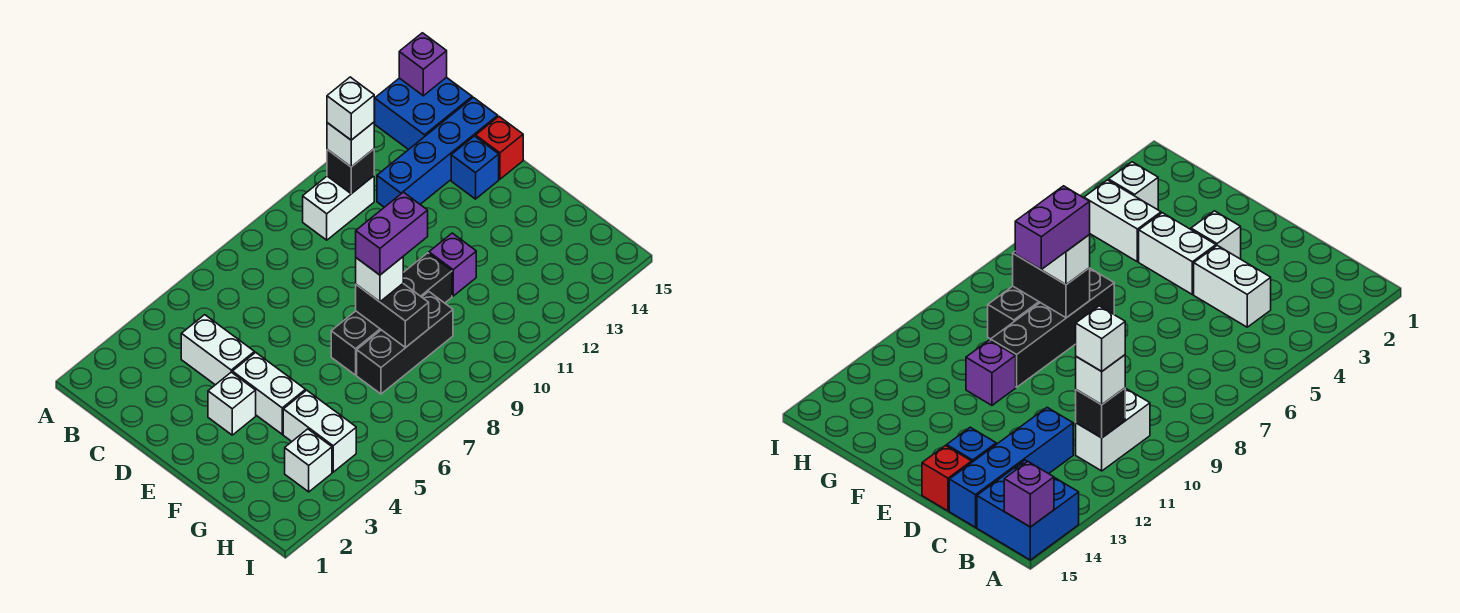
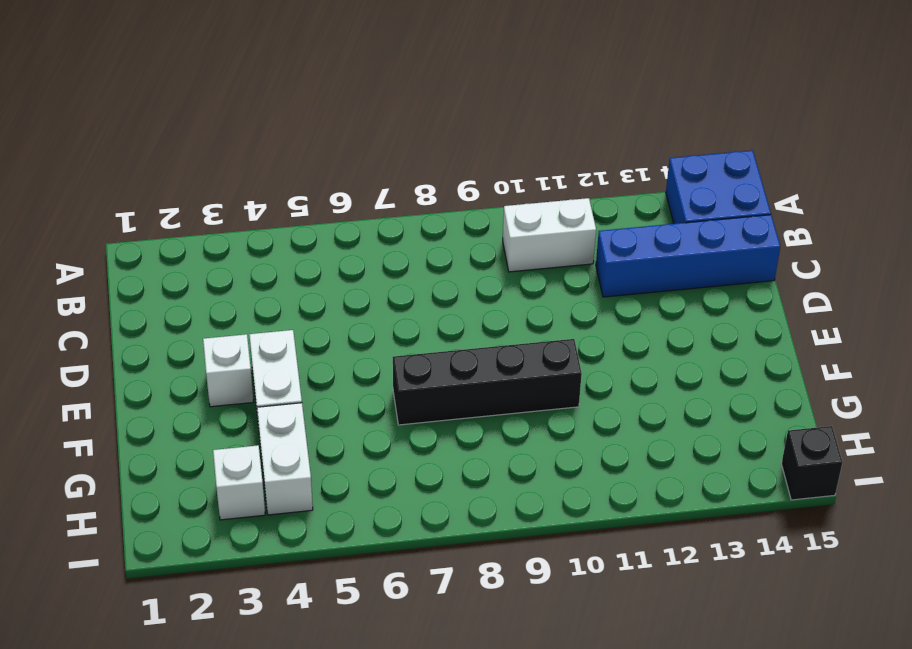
black brick I15 level 1 -> black brick B11 level 2
none -> white brick C4:D4 level 1
none -> blue brick D14 level 1
none -> red brick D15 level 1

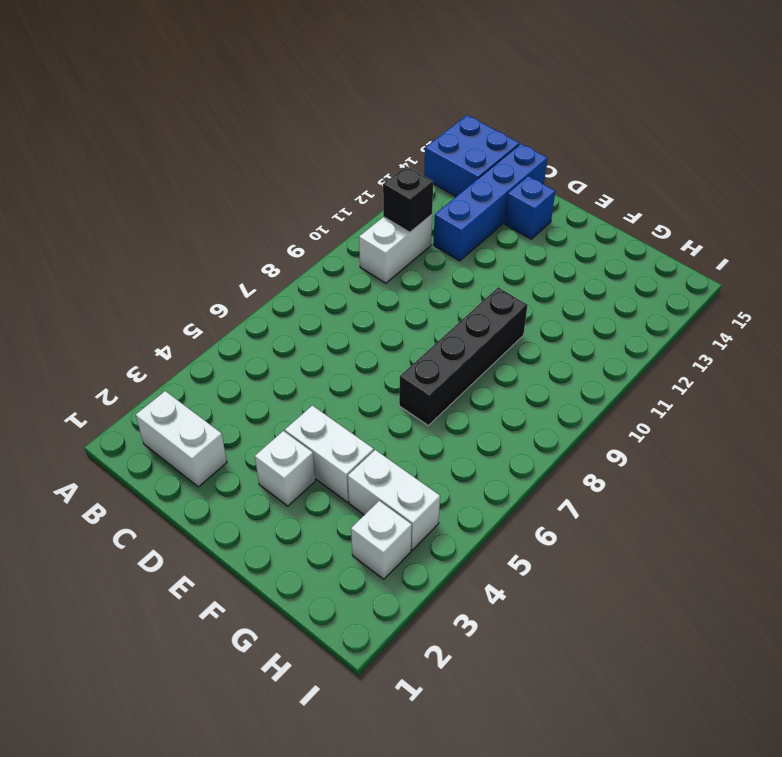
white brick B2:C2 level 1 -> white brick C4:D4 level 1
none -> red brick D15 level 1
none -> purple brick F11 level 1
none -> black brick G7:G9 level 1

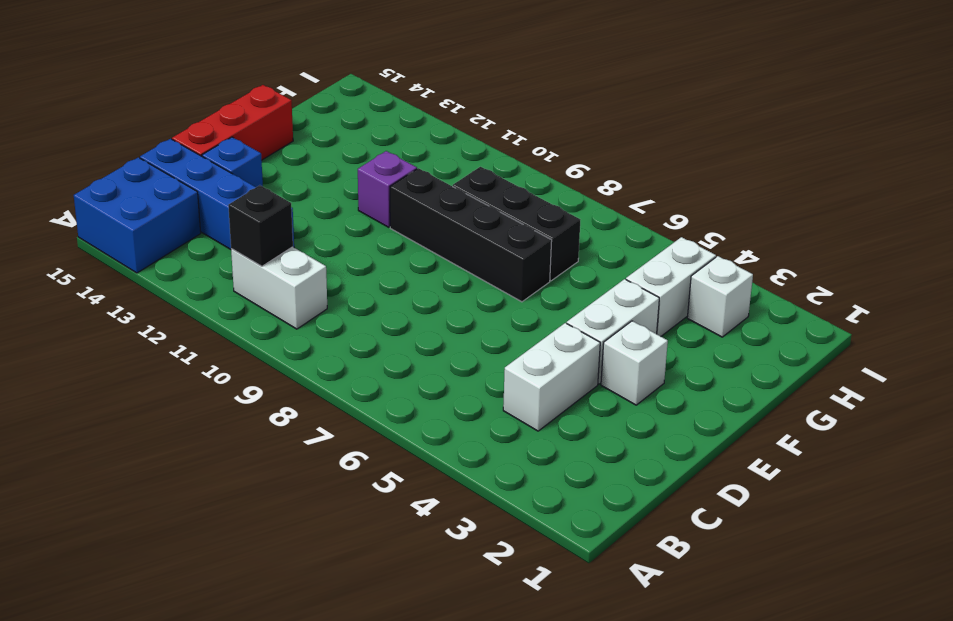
red brick D15:F15 level 1 -> red brick D15 level 1
none -> purple brick A15 level 2
none -> black brick F8:G8 level 2
none -> white brick B11 level 3

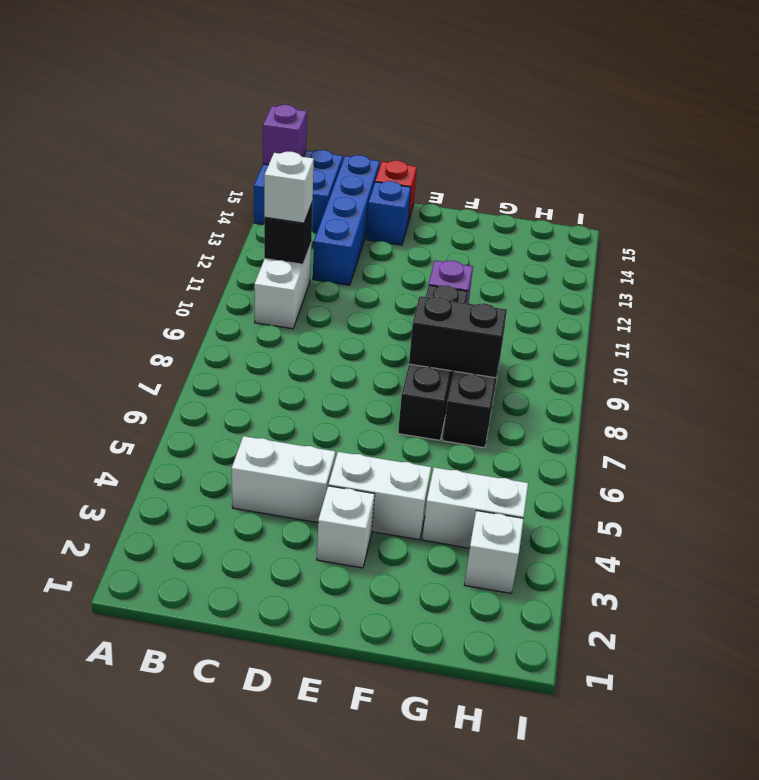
none -> white brick F8 level 3
none -> white brick B11 level 4
none -> purple brick F8:F9 level 4

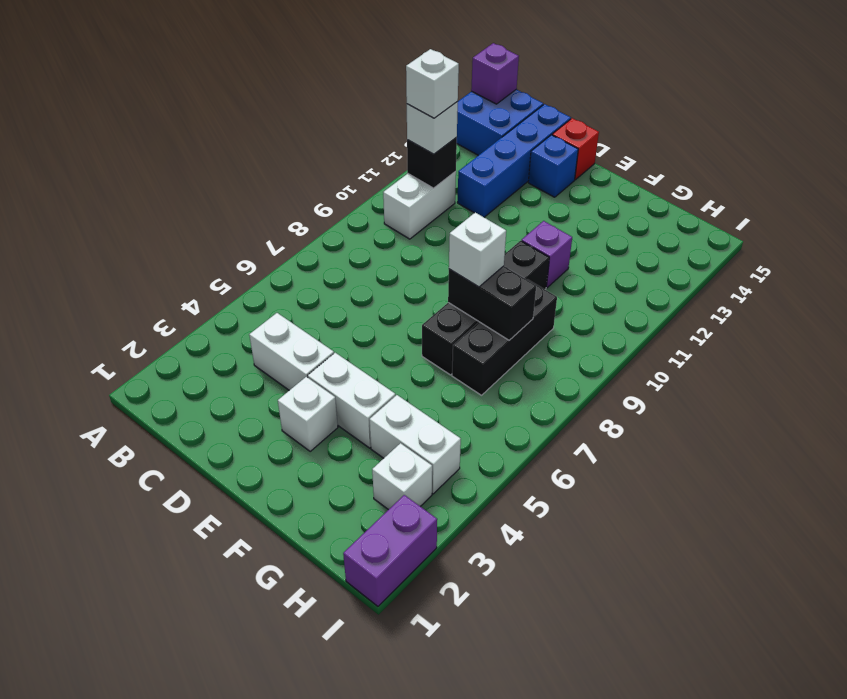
purple brick I1:I2 level 1 -> purple brick F8:F9 level 4

